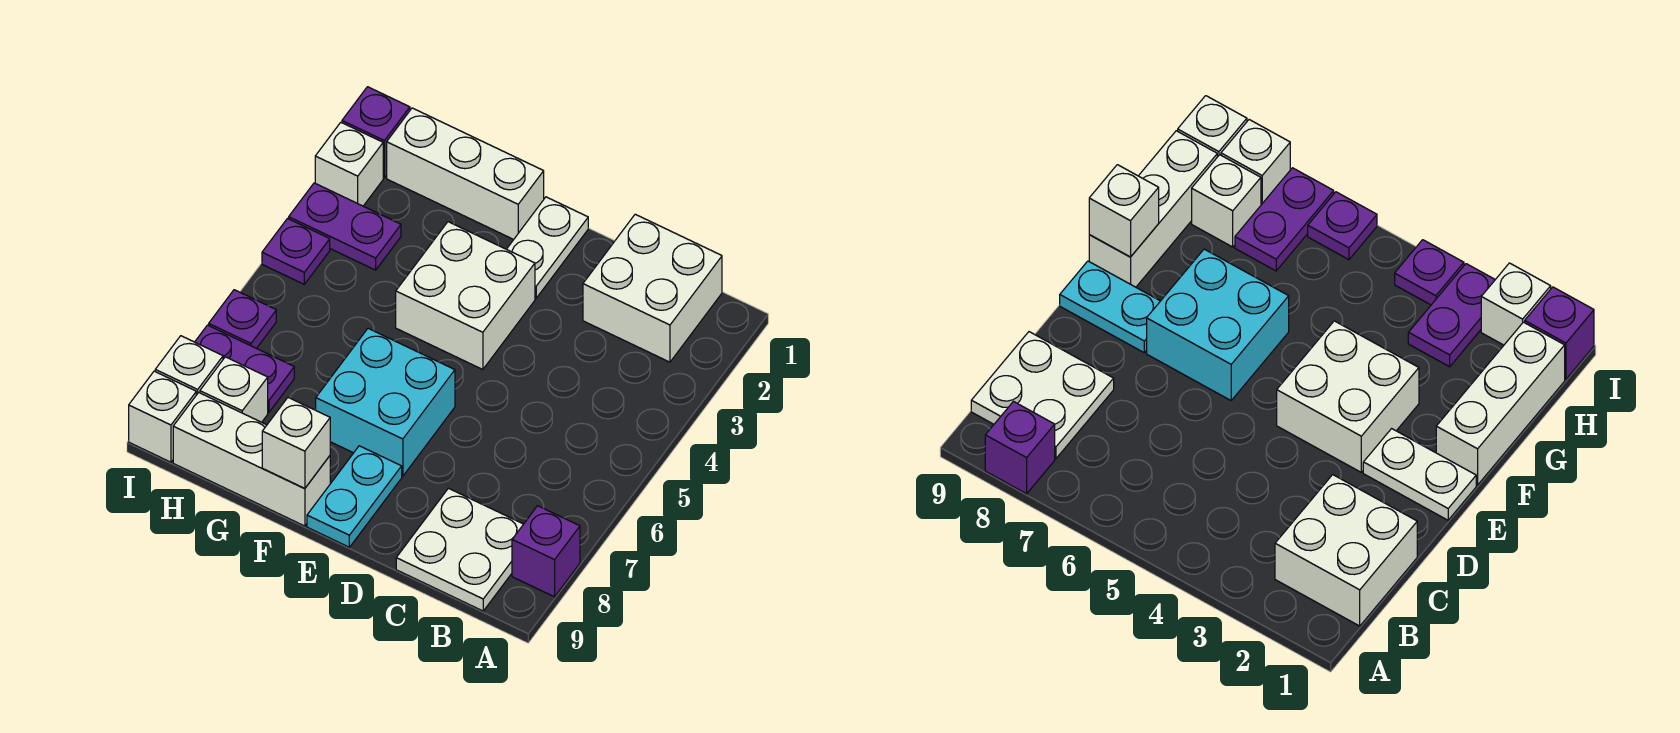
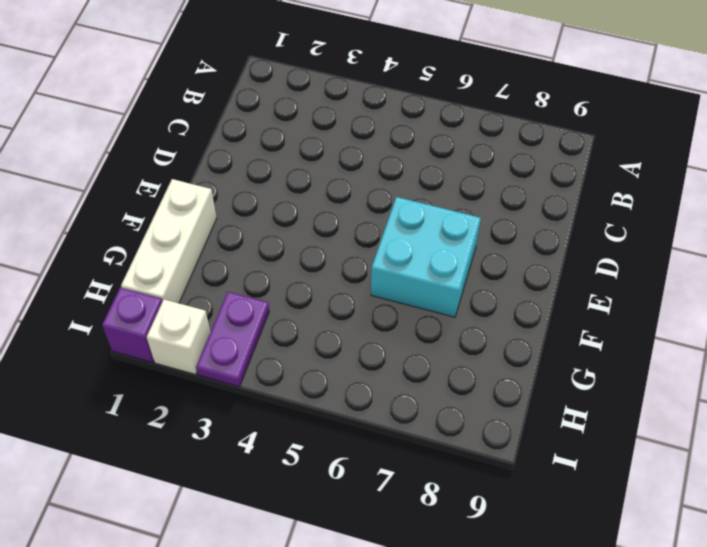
none -> purple brick A8 level 1
none -> white brick B1:C2 level 1
none -> white plate B8:C9 level 1

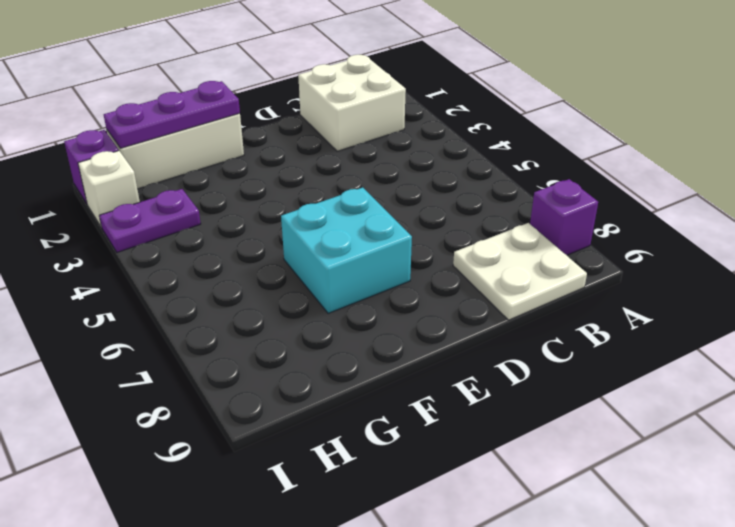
purple plate F1:H1 level 2 -> none
none -> white plate E1:E2 level 1
none -> white brick E3:F4 level 1
none -> cyan plate E8:E9 level 1

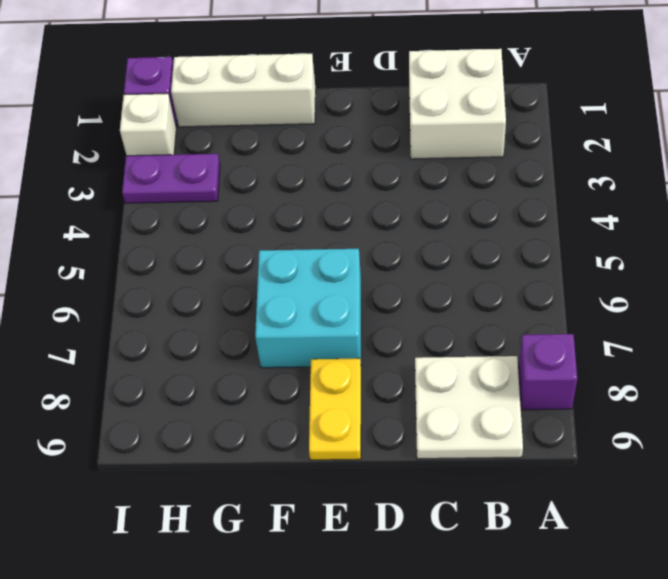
yellow plate E8:E9 level 1 -> cyan plate E8:E9 level 1
none -> white plate E1:E2 level 1
none -> white brick E3:F4 level 1
none -> white brick F9:H9 level 1

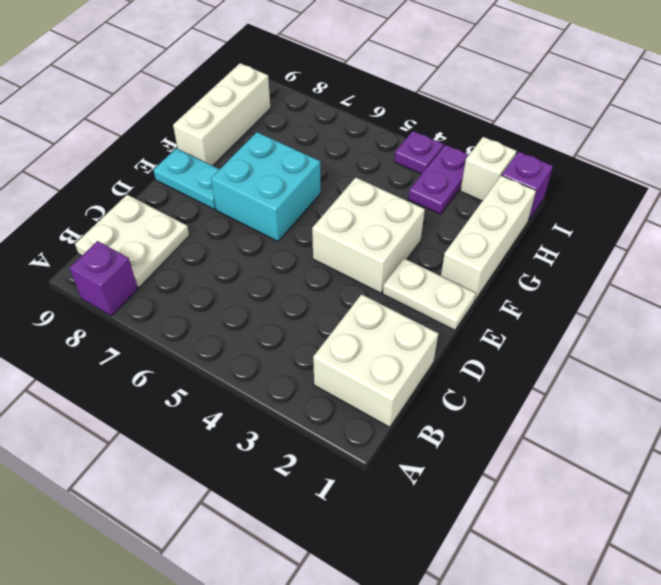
none -> purple plate H7:I7 level 1
none -> white brick H8 level 1
none -> purple plate I6 level 1

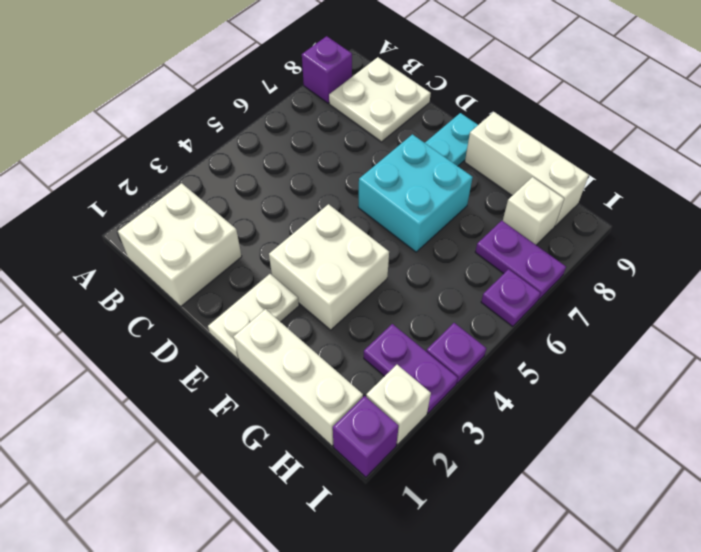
none -> white brick I8 level 1
none -> white brick I9 level 1
none -> white brick F9 level 2

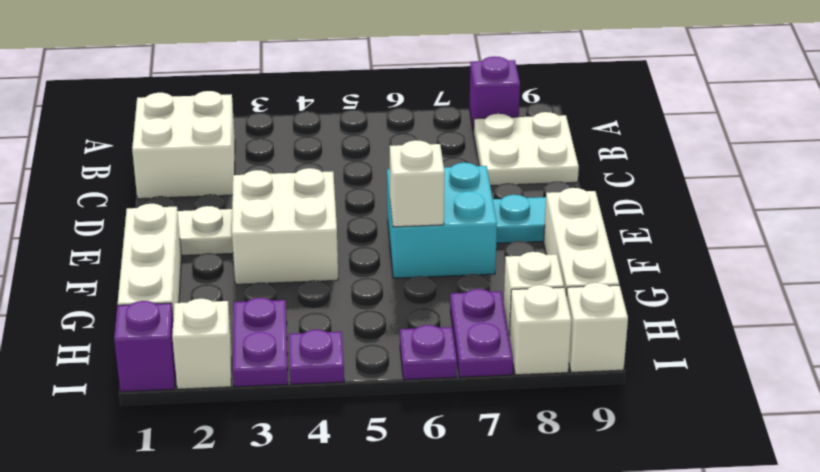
white brick F6 level 2 -> white brick F9 level 2

